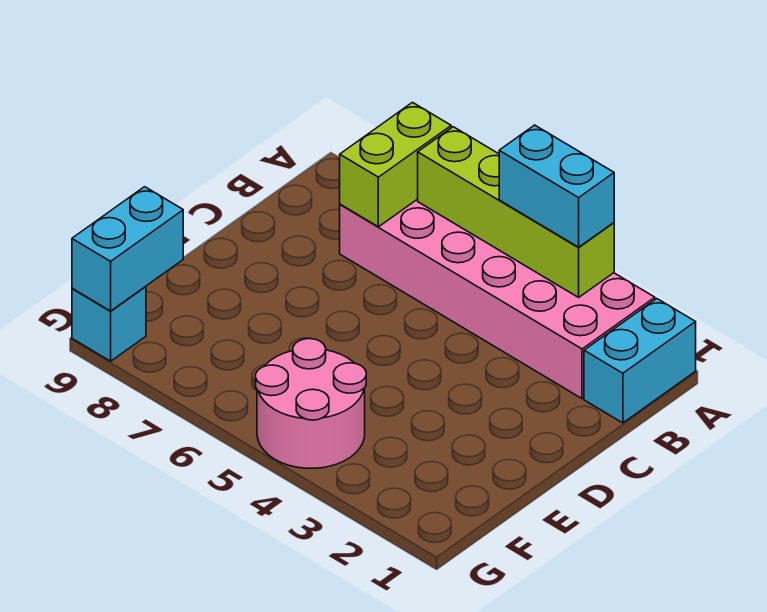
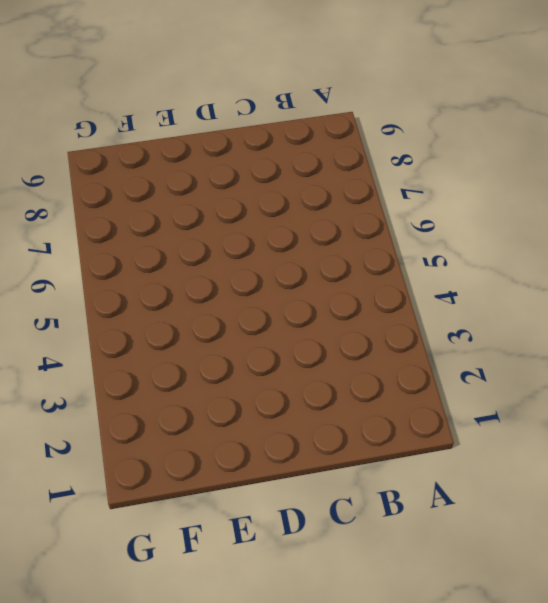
none -> cyan brick A1:B1 level 1
none -> pink brick A2:B7 level 1

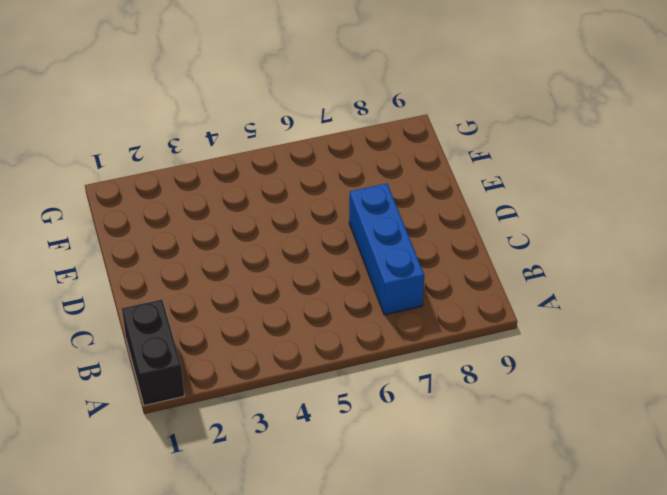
black brick A1:B1 level 1 -> cyan brick A1:B1 level 1
blue brick B7:D7 level 1 -> pink brick A2:B7 level 1
none -> pink round brick F4:G5 level 1
none -> cyan brick G9 level 1

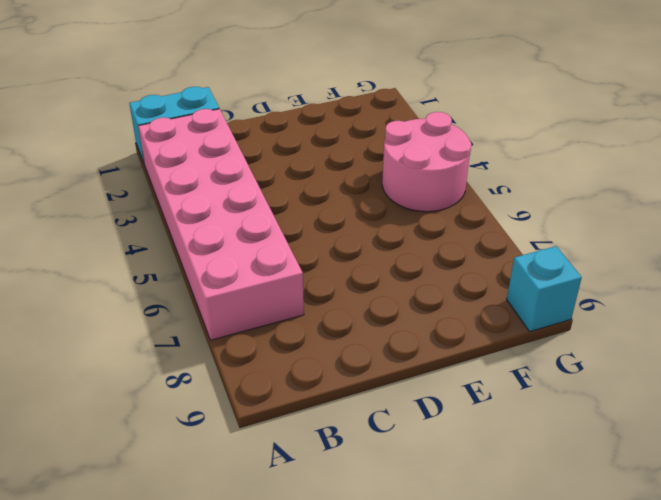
none -> lime brick A3:A6 level 2
none -> lime brick A7:B7 level 2

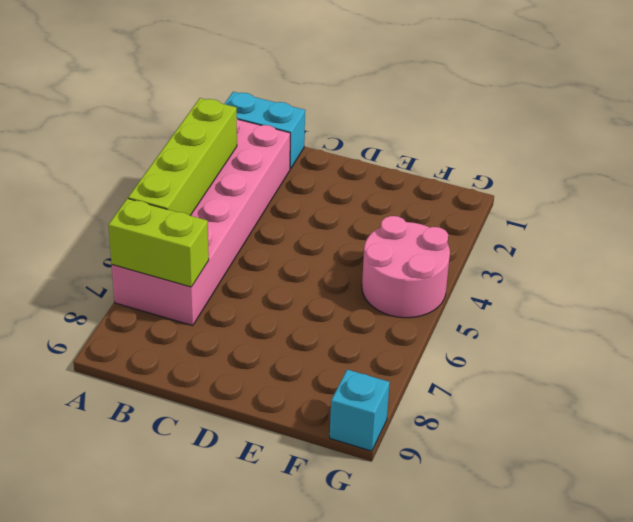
none -> cyan brick F9:G9 level 2
none -> cyan brick A3:A4 level 3

